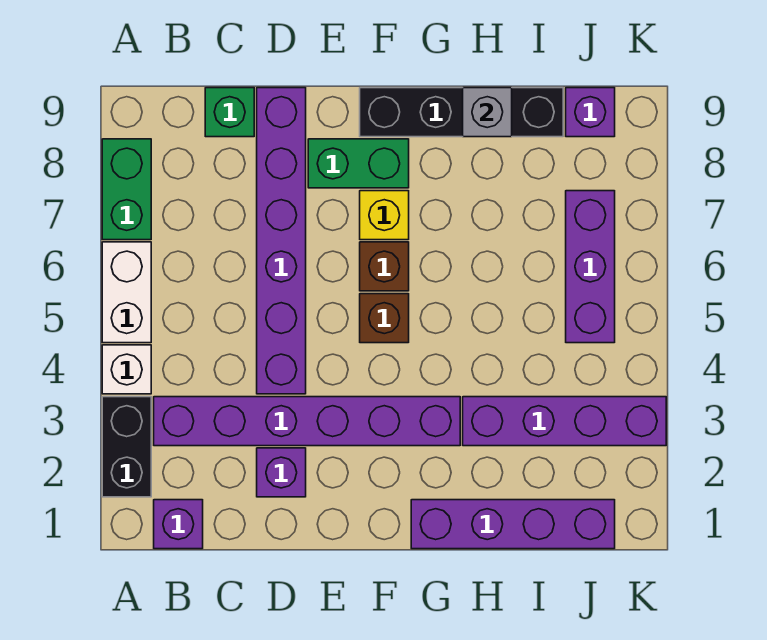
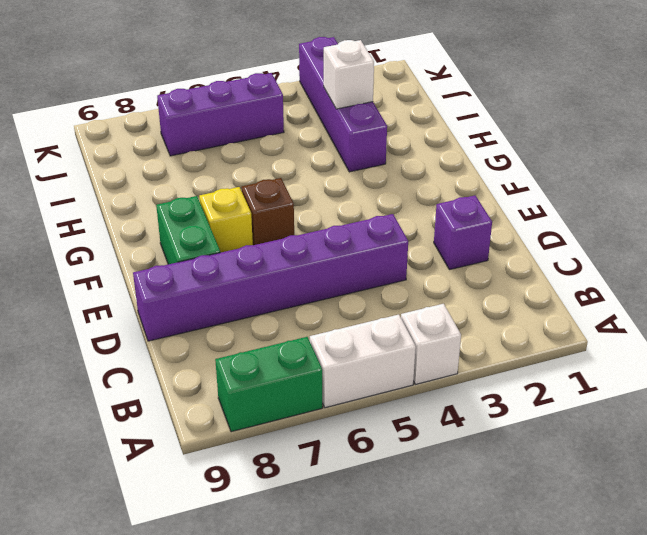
white brick I3 level 2 -> none
none -> black brick A2:A3 level 1
none -> purple brick B1 level 1
none -> purple brick B3:G3 level 1

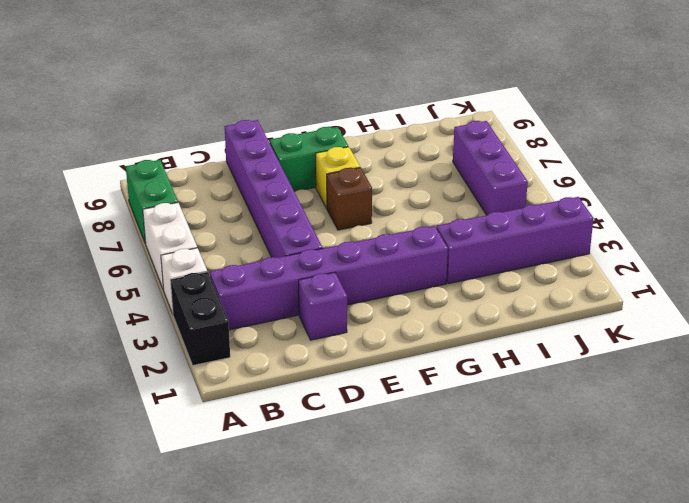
none -> purple brick B1 level 1
none -> green brick C9 level 1
none -> brown brick F5 level 1

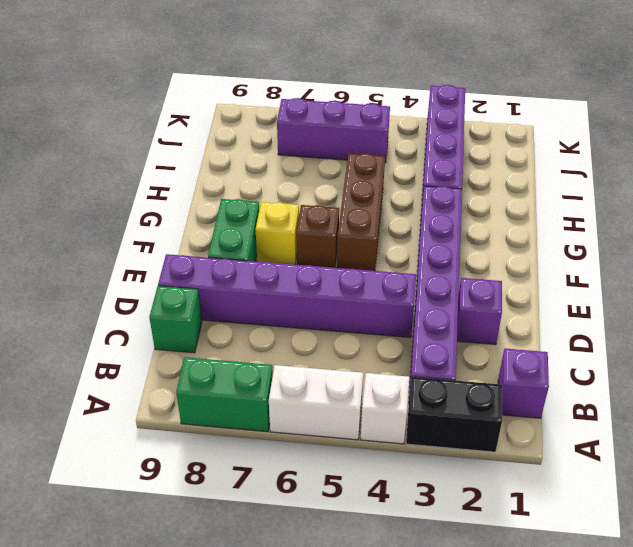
brown brick F5:H5 level 1 -> brown brick F5 level 1
none -> black brick F9:I9 level 1
none -> purple brick G1:J1 level 1
none -> purple brick J9 level 1

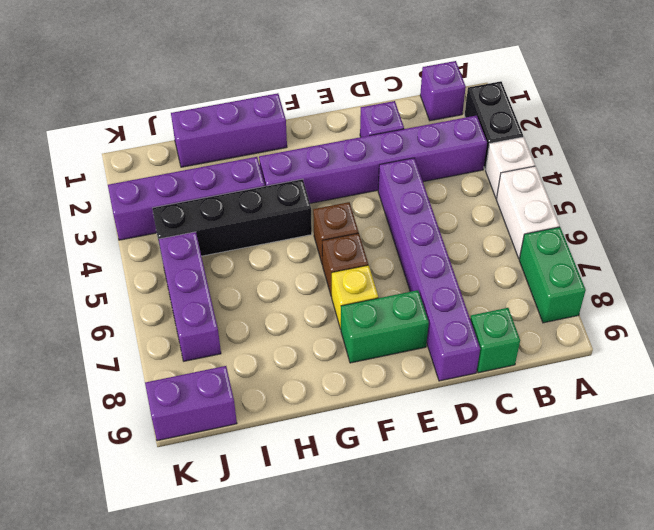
purple brick G1:I1 level 1 -> purple brick G1:J1 level 1
black brick G4:J4 level 1 -> black brick F9:I9 level 1
purple brick J9:K9 level 1 -> purple brick J9 level 1
none -> grey brick H9 level 2

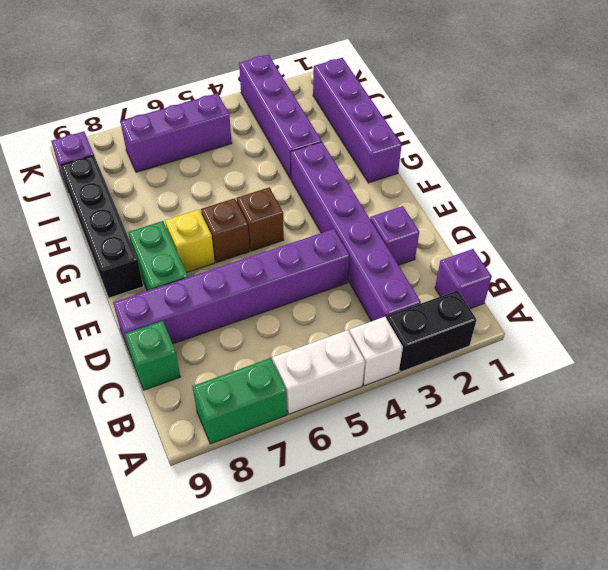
none -> grey brick H9 level 2

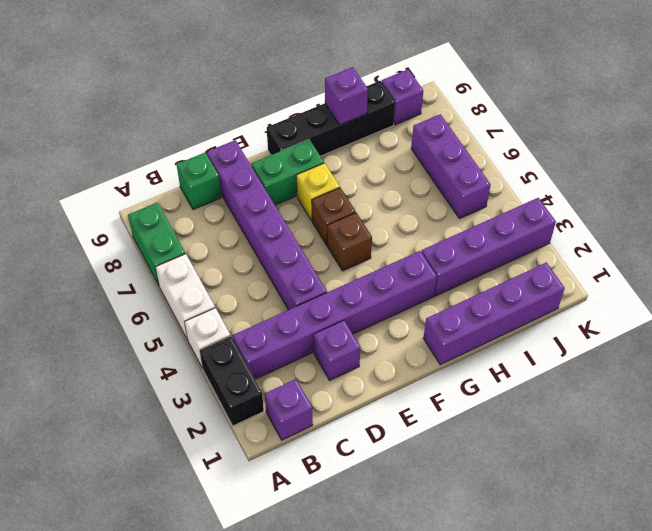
purple brick H9 level 2 -> grey brick H9 level 2

